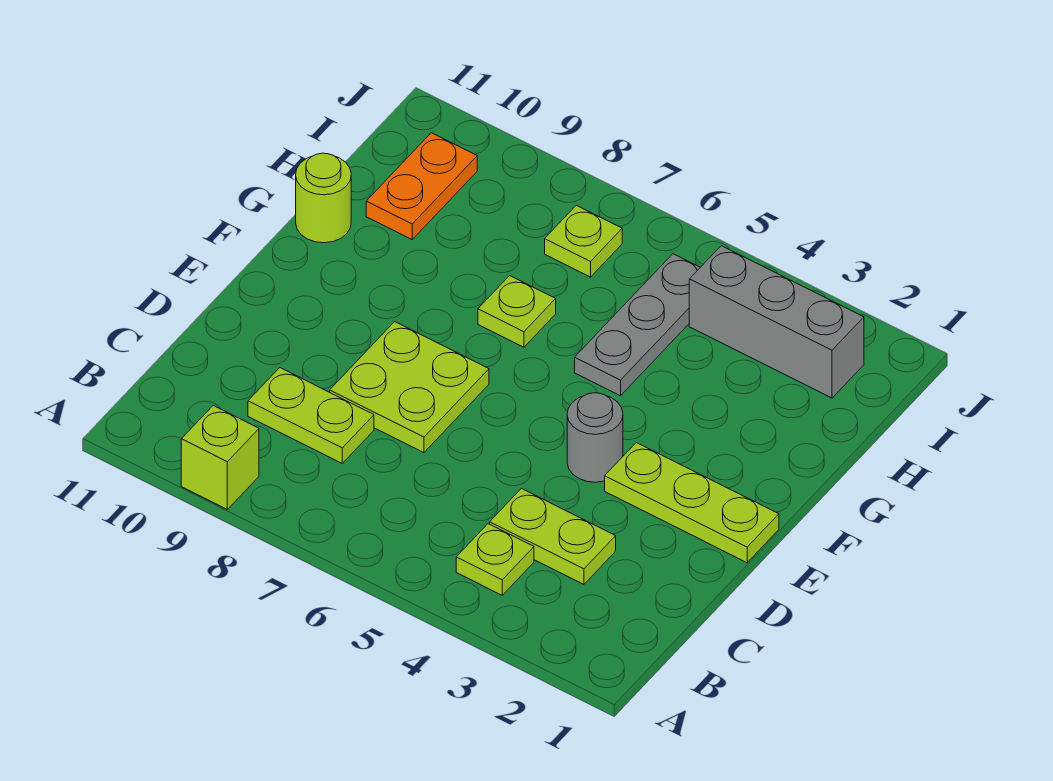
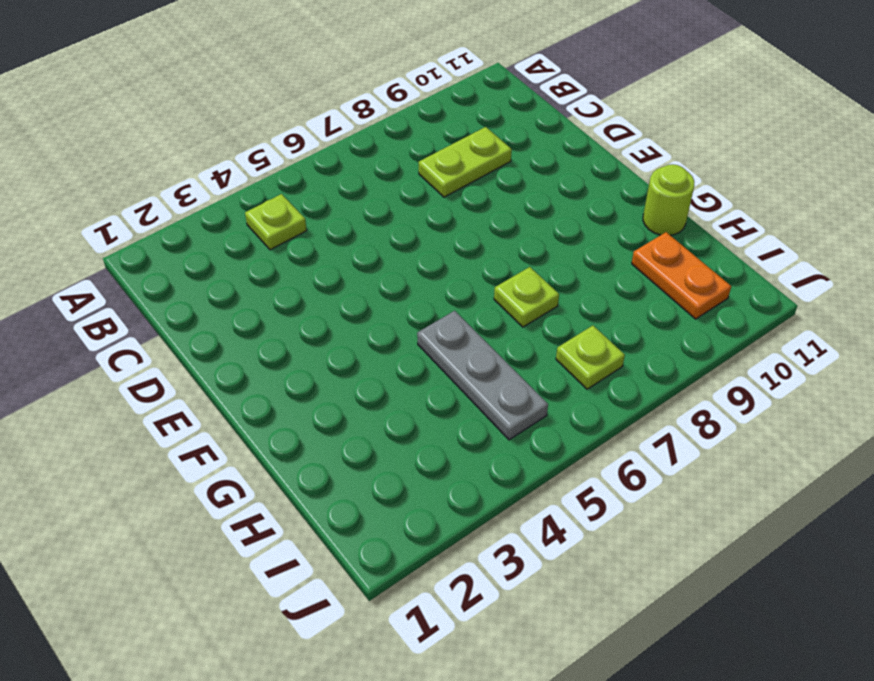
none -> lime brick A9 level 1
none -> lime plate C3:C4 level 1
none -> lime plate D7:E8 level 1

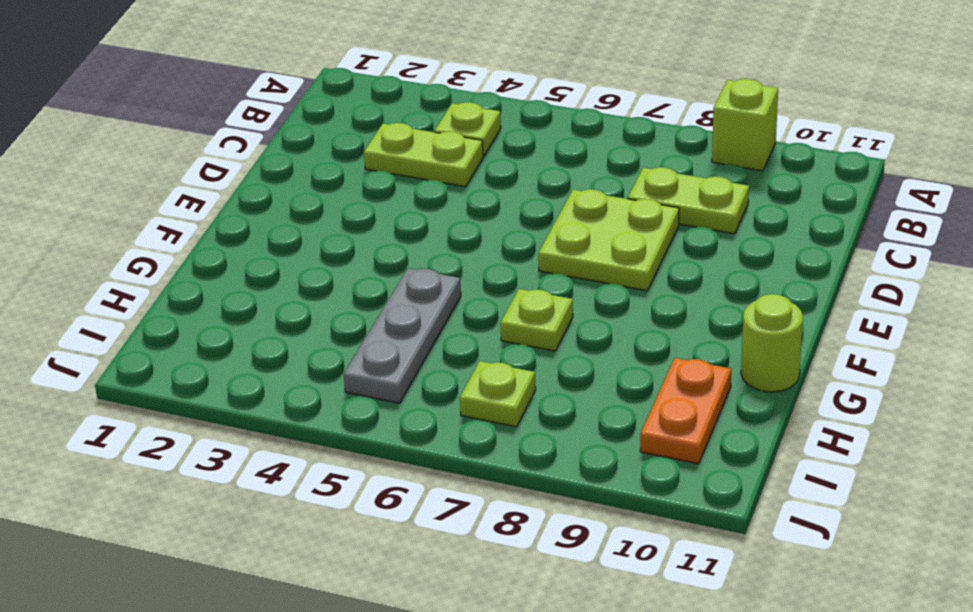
none -> lime plate E1:E3 level 1
none -> grey round brick E4 level 1
none -> grey brick I2:I4 level 1

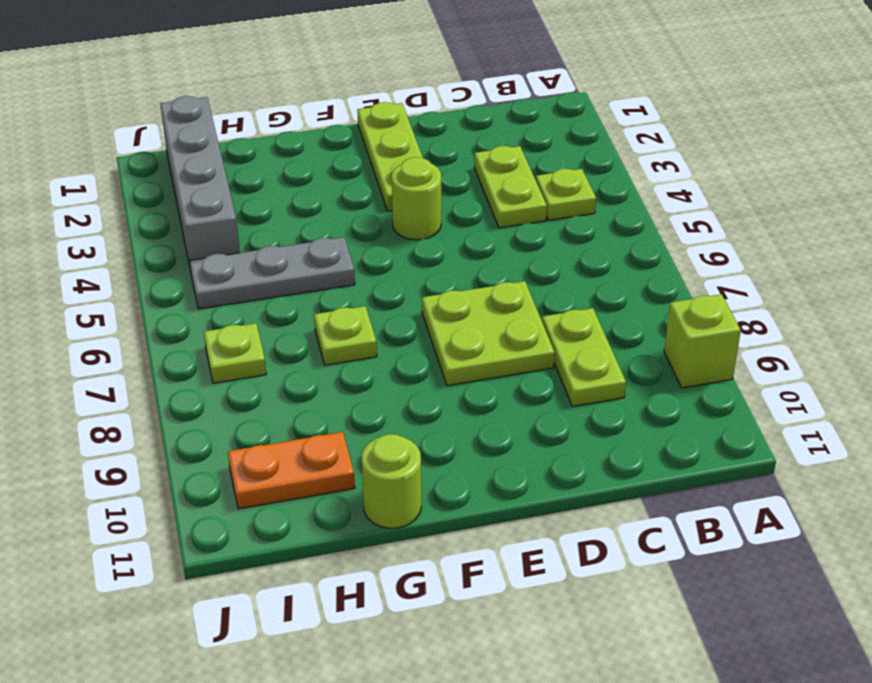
lime round brick E4 level 1 -> grey round brick E4 level 1
grey brick I1:I4 level 1 -> grey brick I2:I4 level 1

